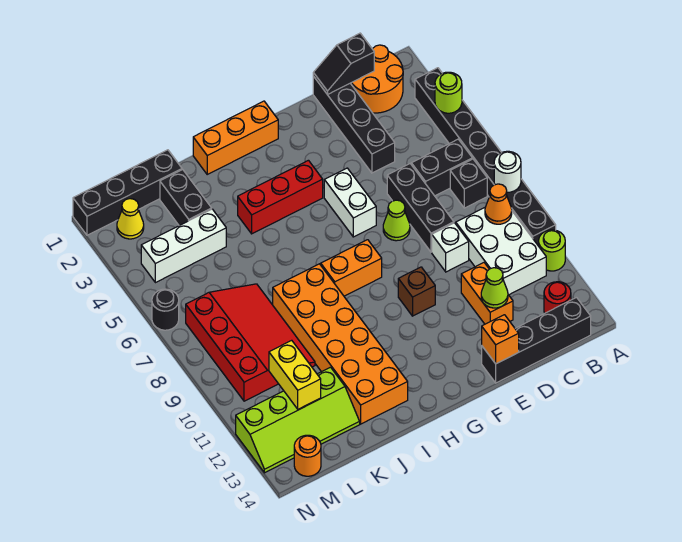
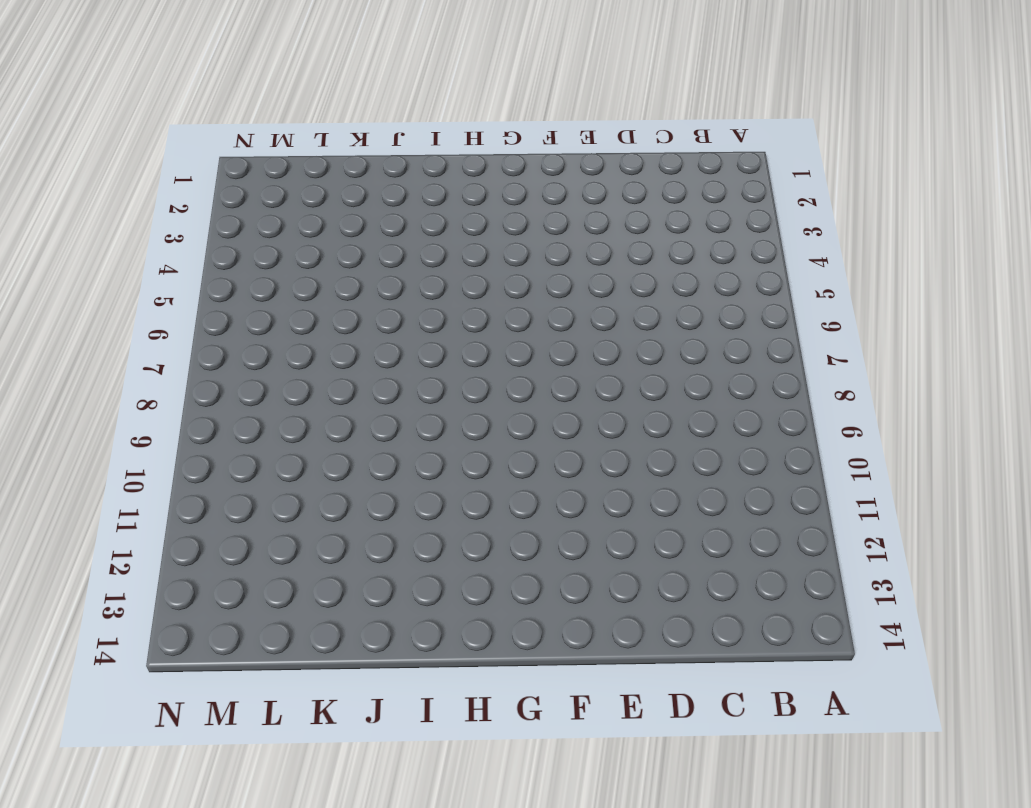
none -> black brick A3:A10 level 1
none -> lime round brick A11 level 1
none -> orange round brick B1:C2 level 1
none -> black brick B6:C6 level 1

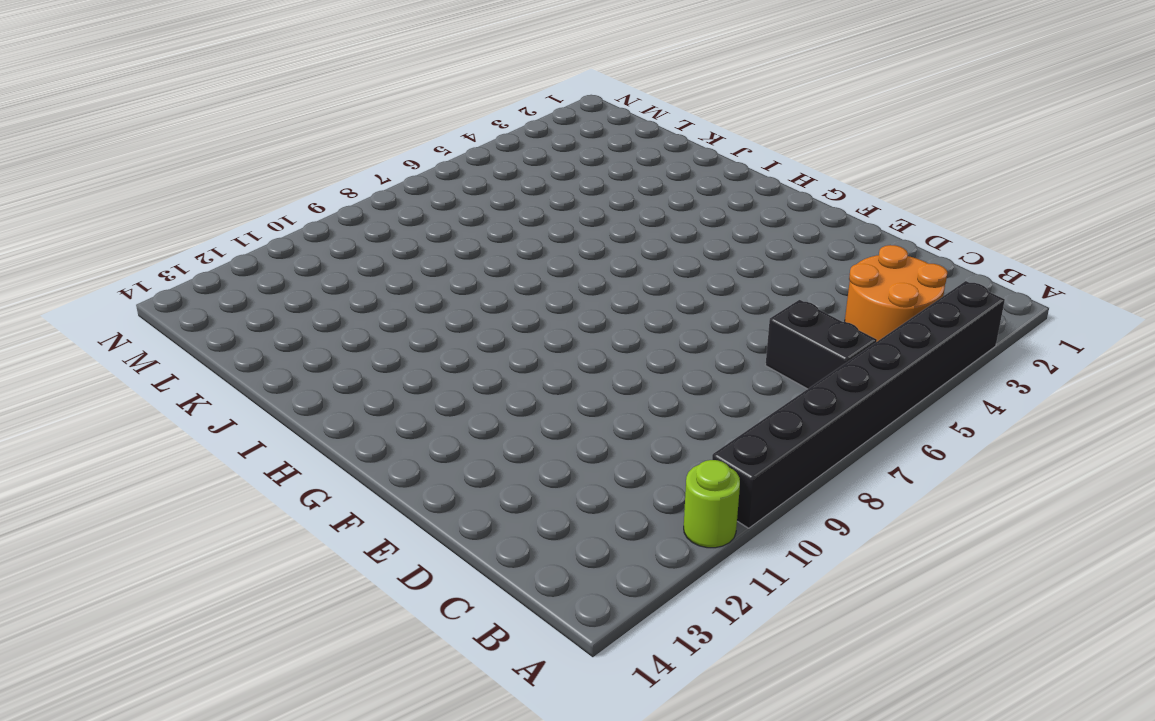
orange round brick B3:C4 level 1 -> orange round brick B1:C2 level 1
none -> black brick B7 level 1
none -> white brick B9:C11 level 1
none -> red round brick B13 level 1
none -> black brick B14:E14 level 1

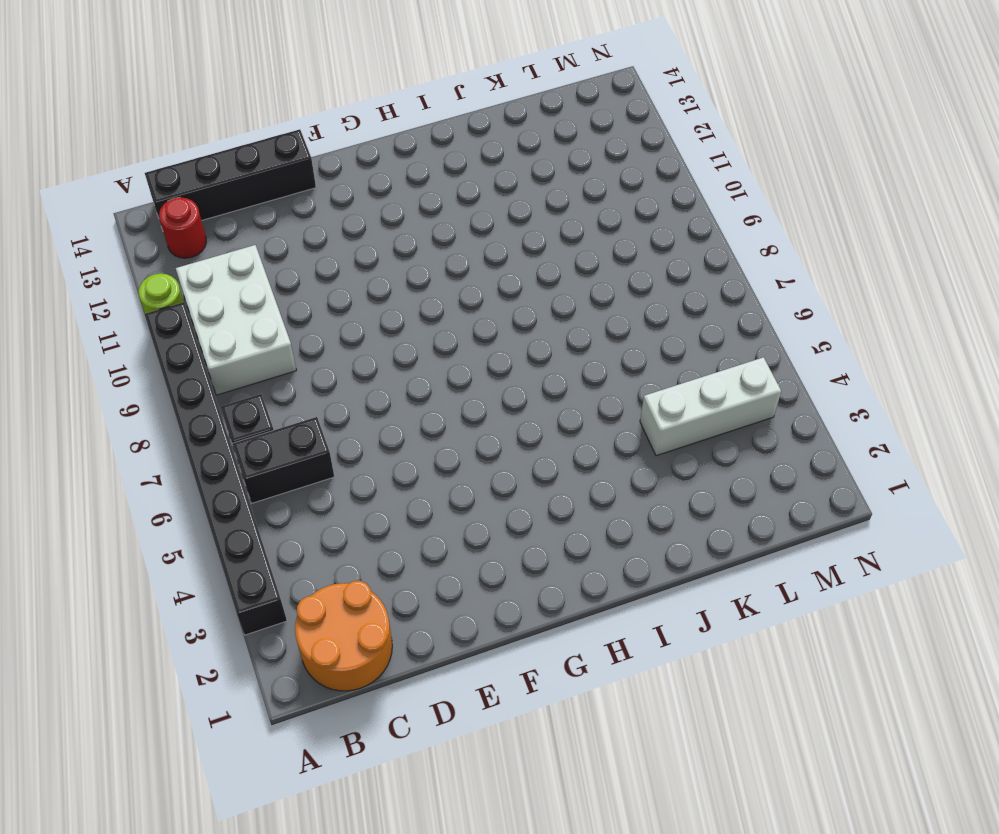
none -> black brick D1:D4 level 1
none -> black brick D6:D8 level 1
none -> white brick D9 level 1
none -> orange brick D11:D12 level 1

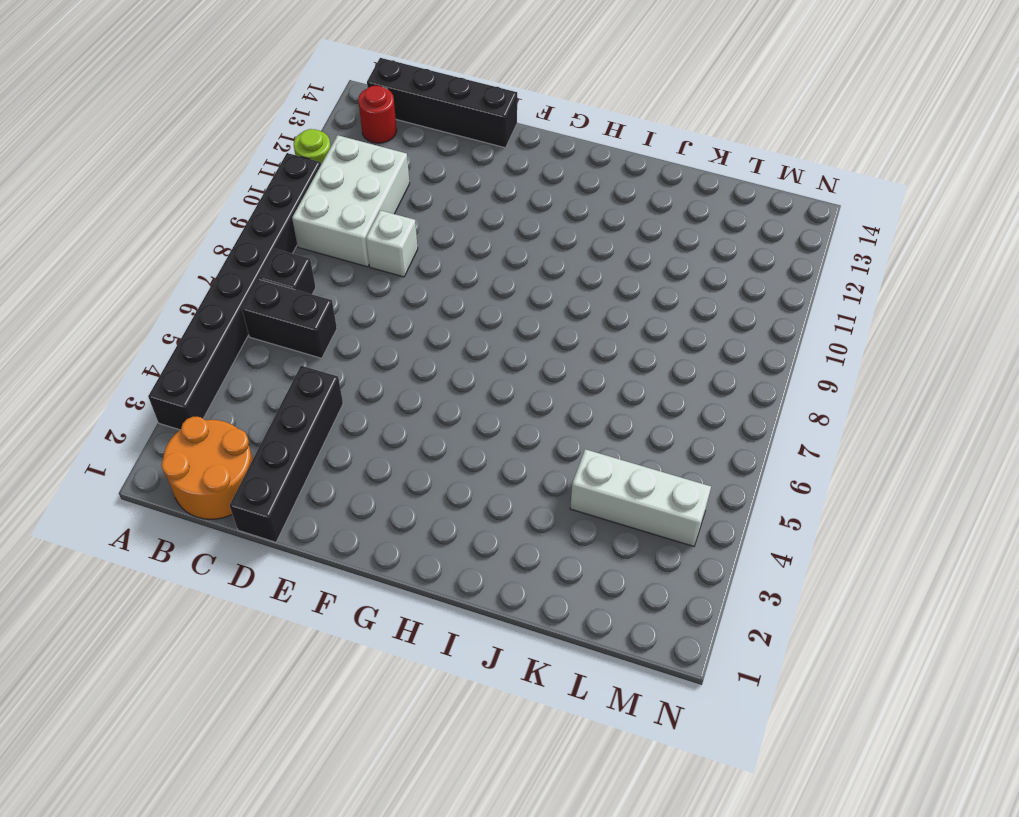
none -> black brick D6:D8 level 1
none -> orange brick D11:D12 level 1
none -> lime cone E7 level 1
none -> white brick F5:F6 level 1

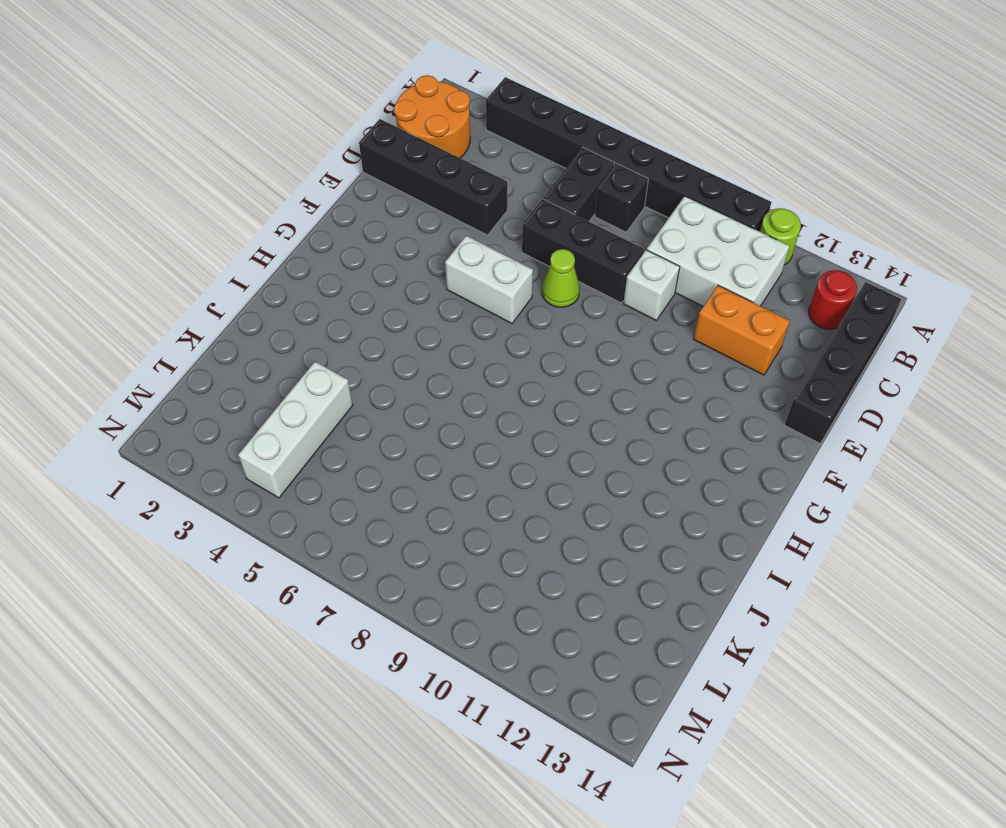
none -> brown brick F10 level 1
none -> orange brick G1:I1 level 1
none -> red brick G4:I4 level 1
none -> orange brick G8:H8 level 1

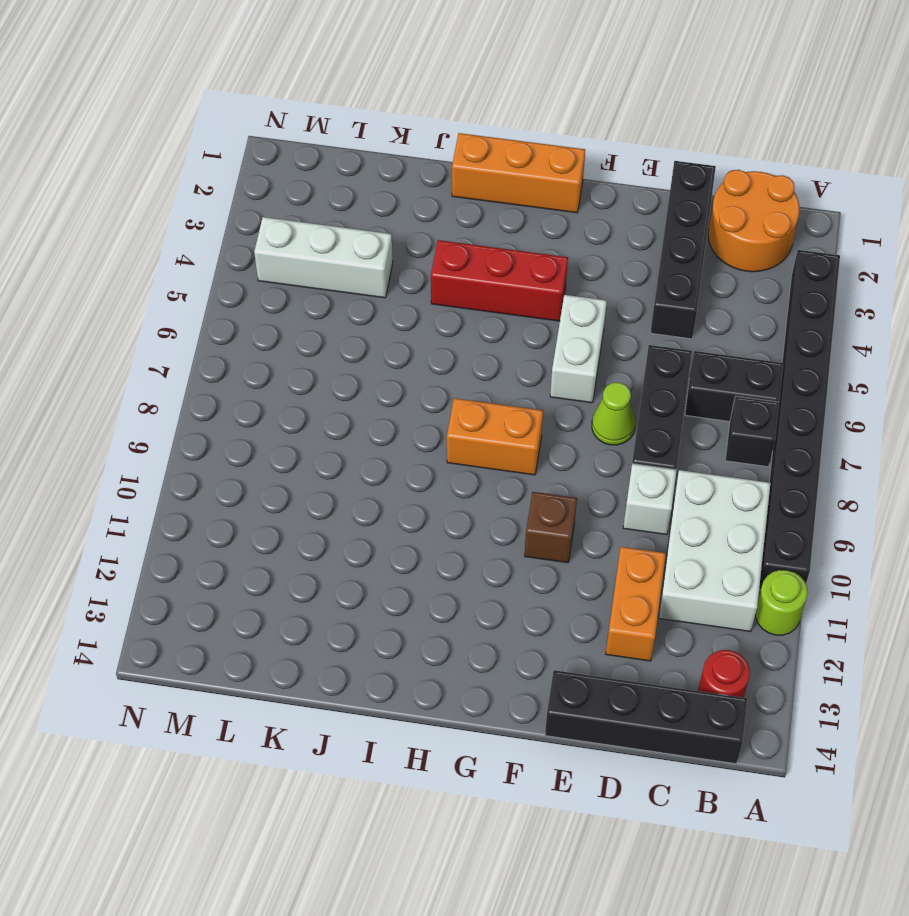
none -> orange brick I8:J13 level 1
none -> black brick K1:N1 level 1
none -> black brick K2:K3 level 1
none -> red slope K7:M10 level 1 top M

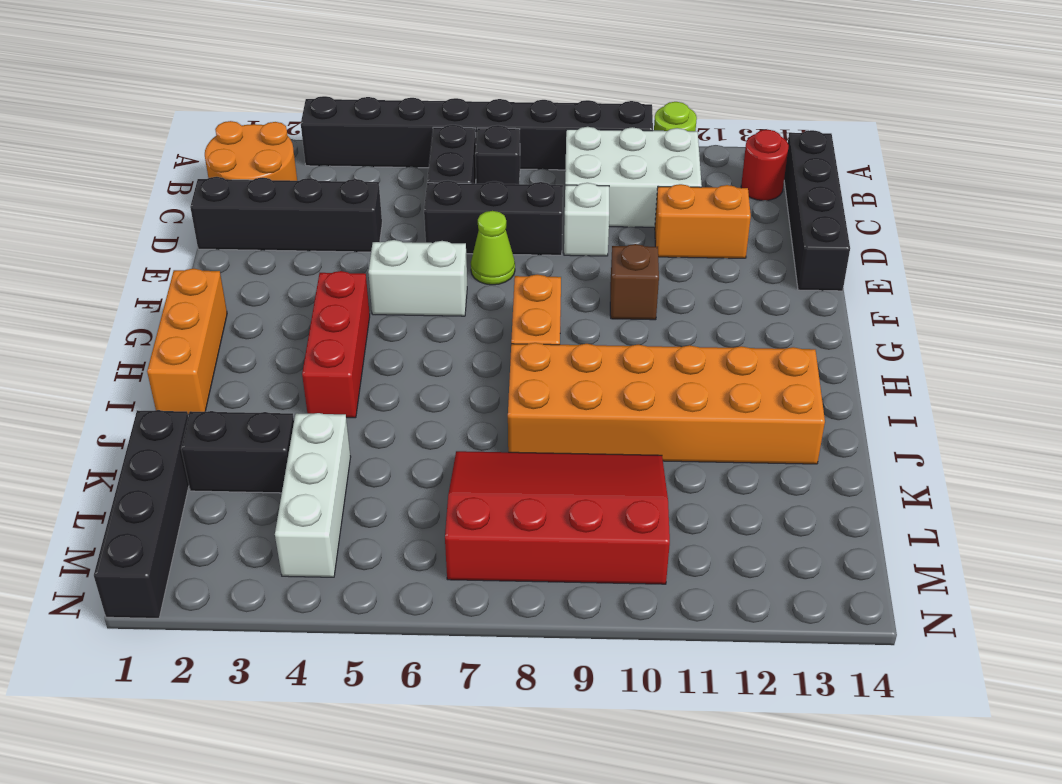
none -> lime slope K12:N13 level 1 top 12
none -> yellow cone M2 level 1
none -> orange round brick M14 level 1
none -> black round brick N6 level 1

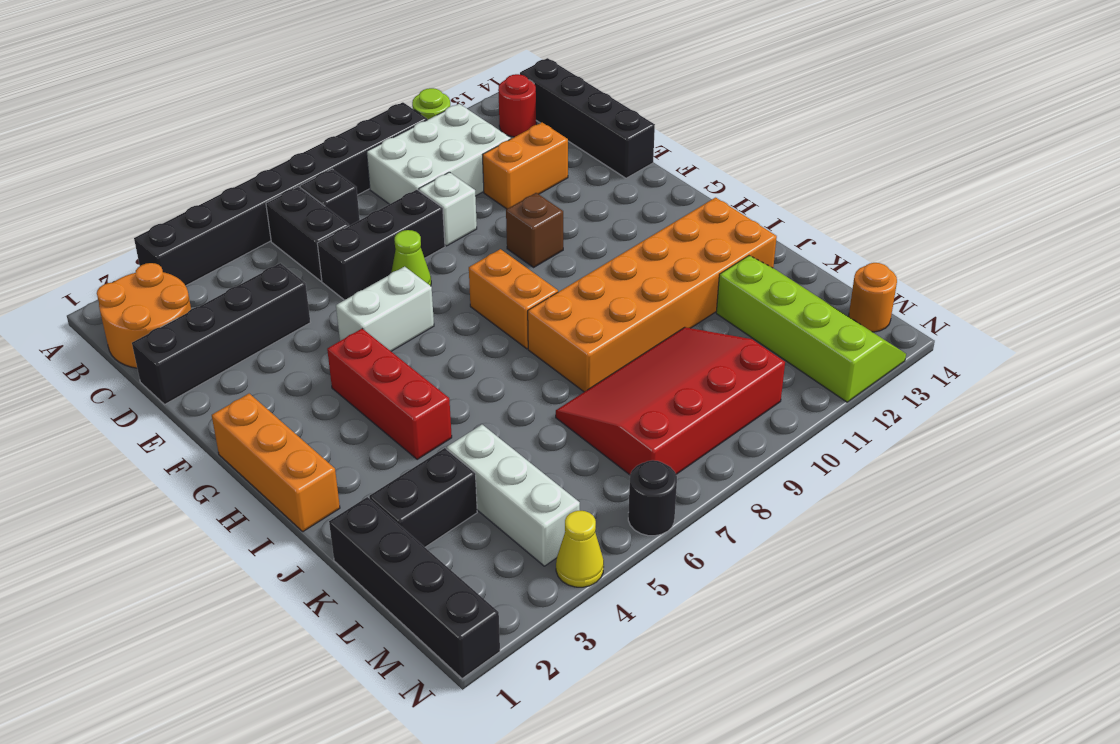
yellow cone N4 level 1 -> yellow cone M2 level 1
none -> lime round brick A4 level 2
none -> white round brick A8 level 2
none -> orange cone B9 level 2
none -> black slope C1:D1 level 2 top C

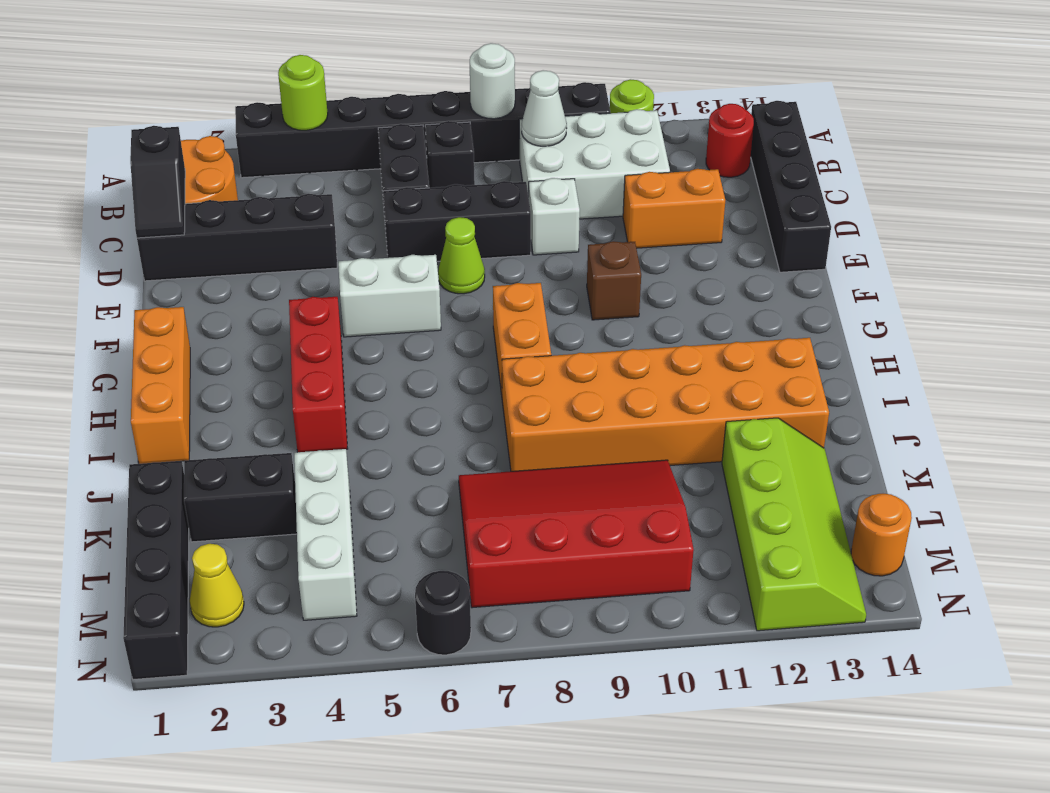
white cone B9 level 2 -> orange cone B9 level 2
none -> lime cone D12 level 2
none -> orange brick E14 level 2
none -> yellow brick L11:L12 level 2

